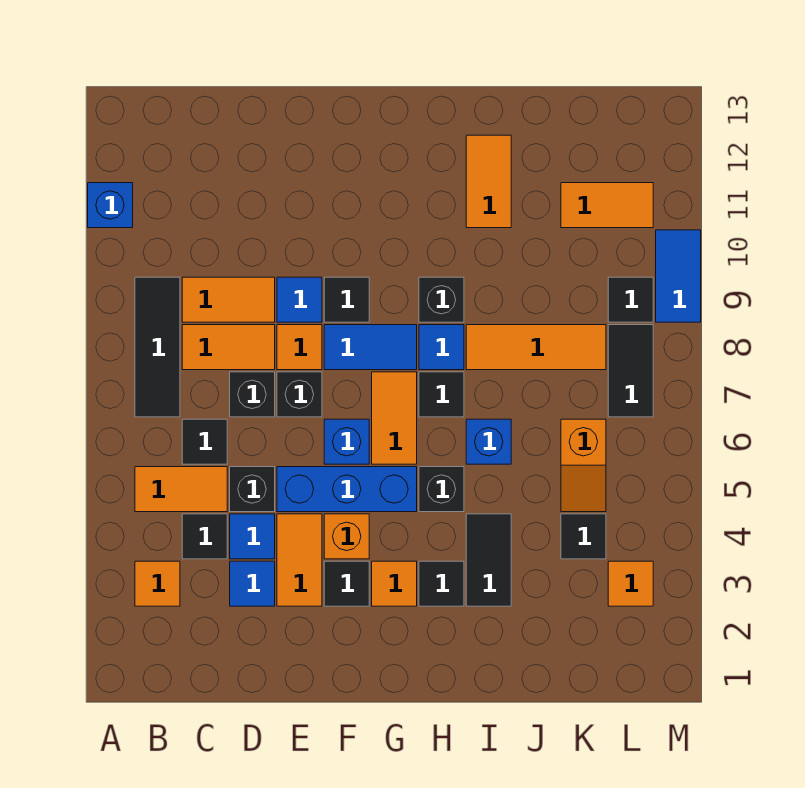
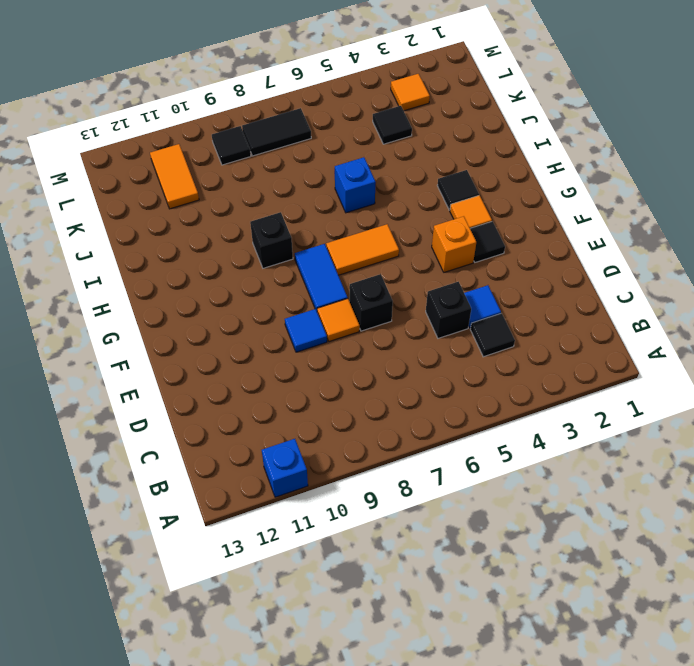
none -> orange tile B3 level 1
none -> orange tile B5:C5 level 1
none -> black tile B7:B9 level 1
none -> black tile C6 level 1

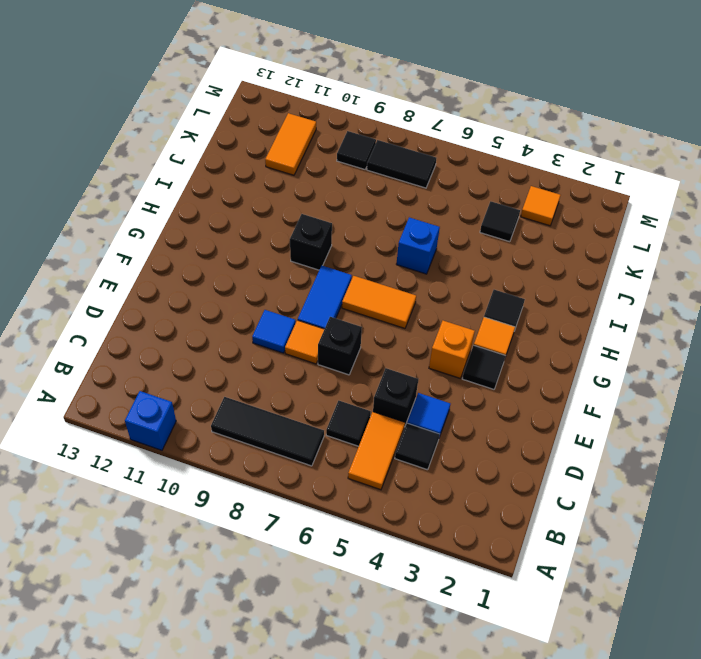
none -> orange tile B3 level 1
none -> orange tile C8:D8 level 1
none -> orange tile C9:D9 level 1
none -> blue tile D3 level 1

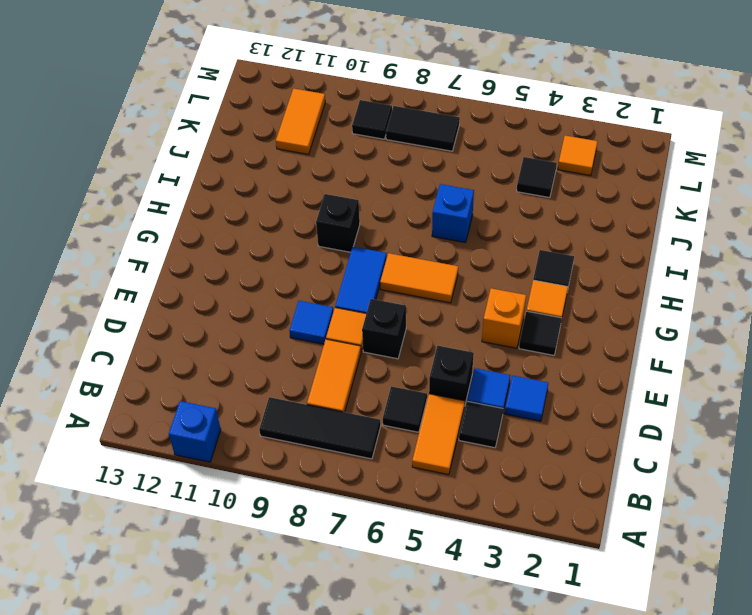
none -> orange tile B3 level 1
none -> orange tile C9:D9 level 1
none -> black brick D7 level 1
none -> orange tile E3:E4 level 1

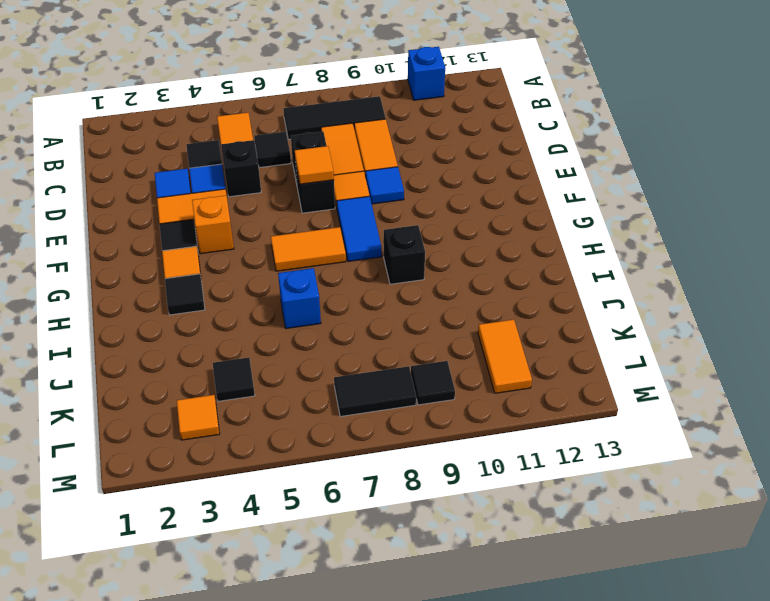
orange tile E7 level 2 -> orange tile B3 level 1
none -> blue brick E5:G5 level 1
none -> blue brick F6 level 1
none -> black tile F9 level 1
none -> black brick H5 level 1

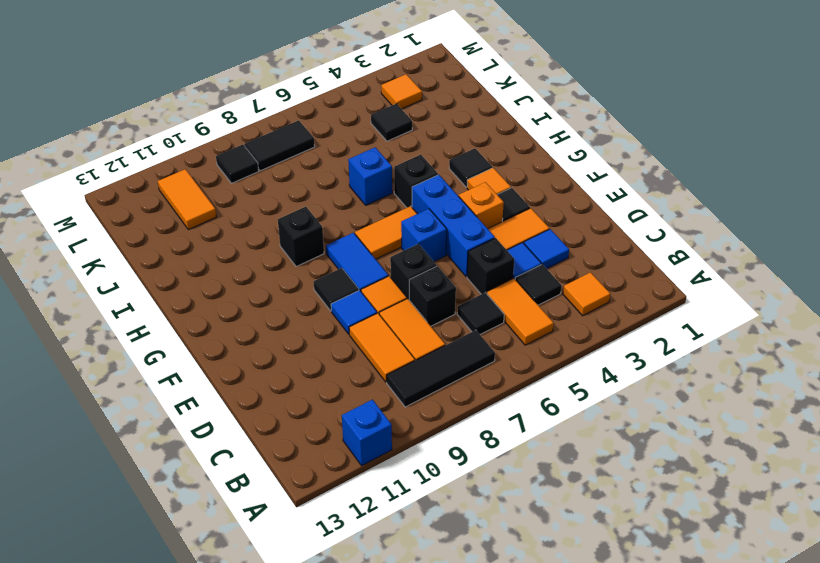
none -> black tile H7 level 1
none -> blue tile H8 level 1
none -> black tile I3:I4 level 1
none -> orange tile I8:K8 level 1

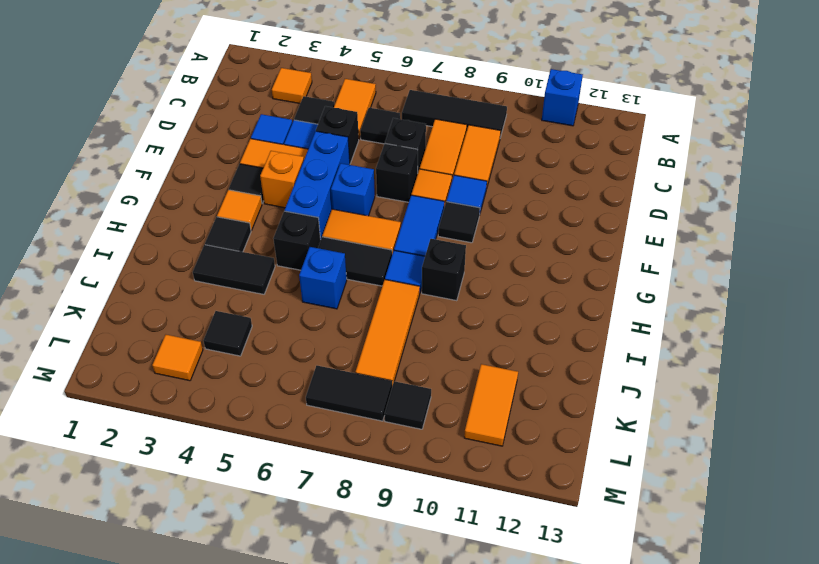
black tile H6:H7 level 1 -> black tile H7 level 1
none -> orange tile I11:I12 level 1
none -> orange slope K5:K6 level 1 top 6
none -> blue tile M9:M10 level 1

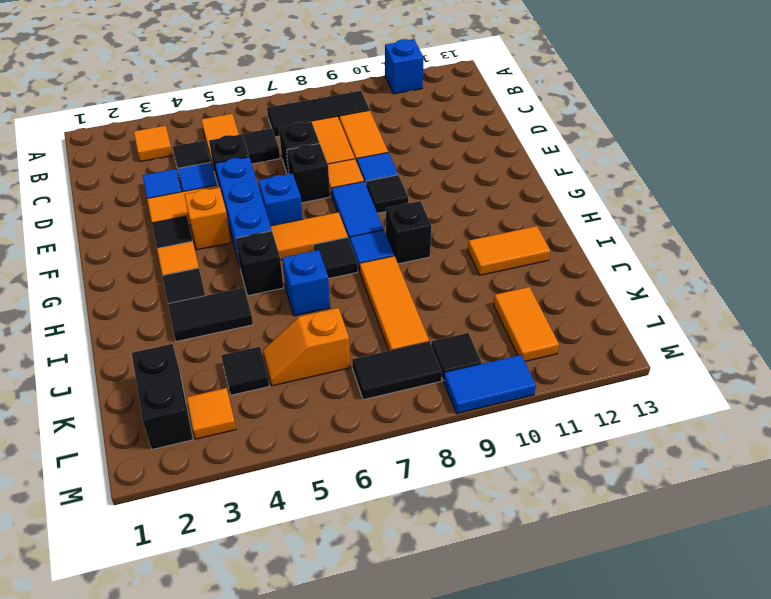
black brick K2:L2 level 1 -> none

